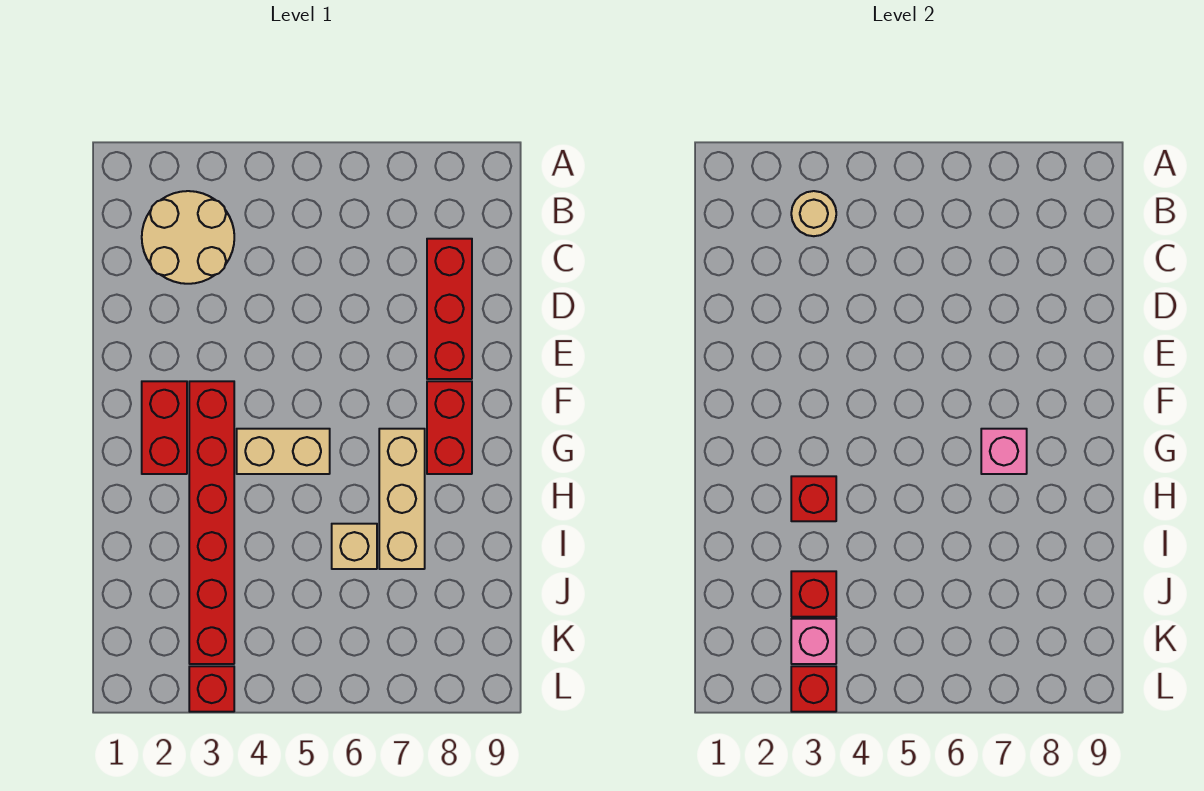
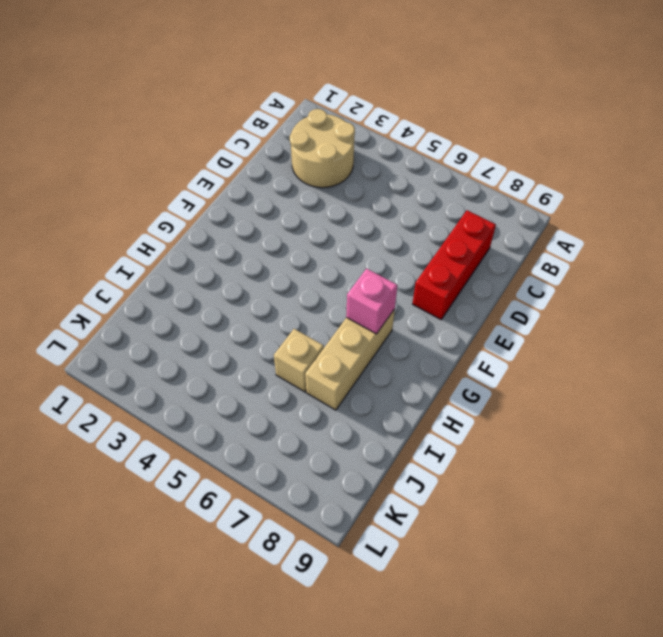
none -> red brick F2:G2 level 1
none -> red brick F3:K3 level 1
none -> red brick F8:G8 level 1

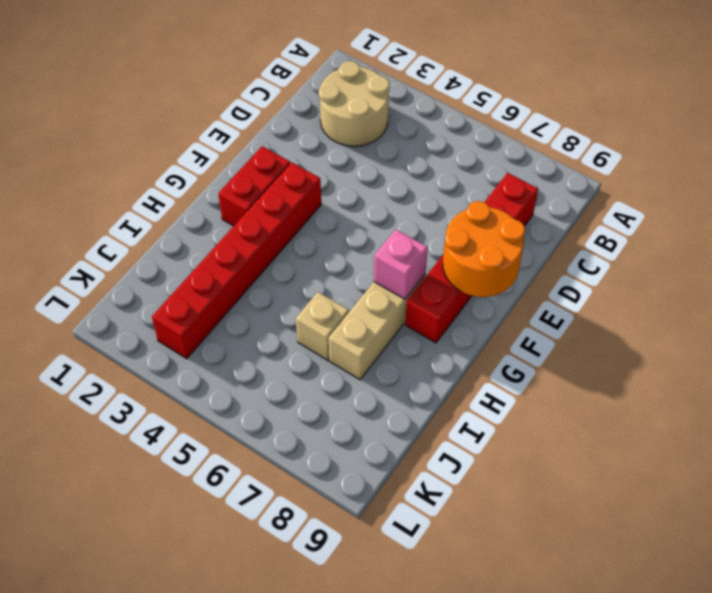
orange round brick E8:F9 level 2 -> none
none -> tan brick G4:G5 level 1
none -> red brick L3 level 1
none -> tan round brick B3 level 2

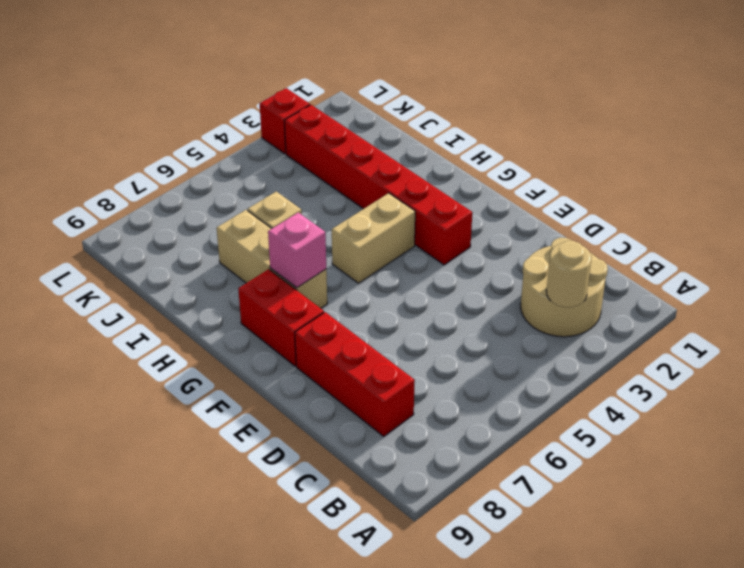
none -> red brick F2:G2 level 1
none -> red brick H3 level 2
none -> red brick J3 level 2

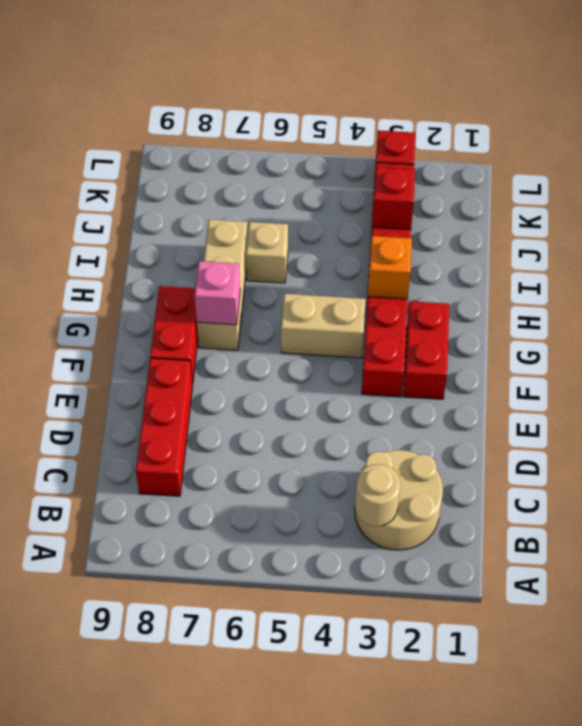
orange brick H3 level 2 -> red brick H3 level 2
none -> pink brick K3 level 2
none -> red brick L3 level 2

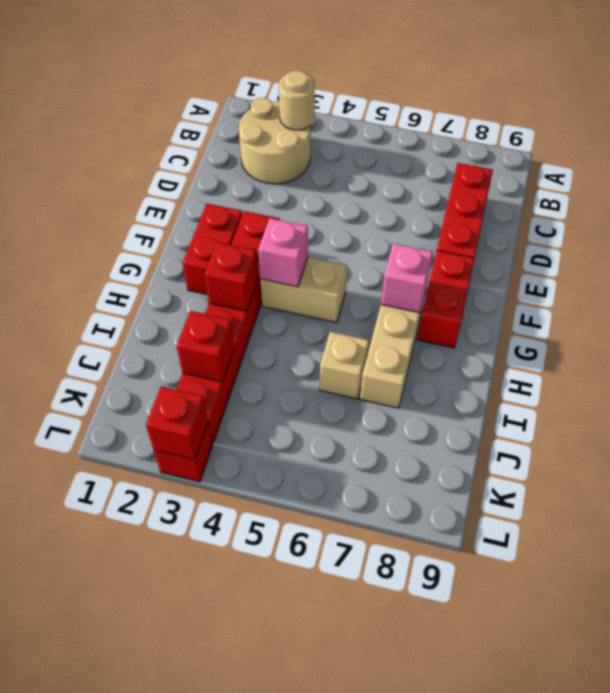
pink brick G4 level 2 -> pink brick K3 level 2

